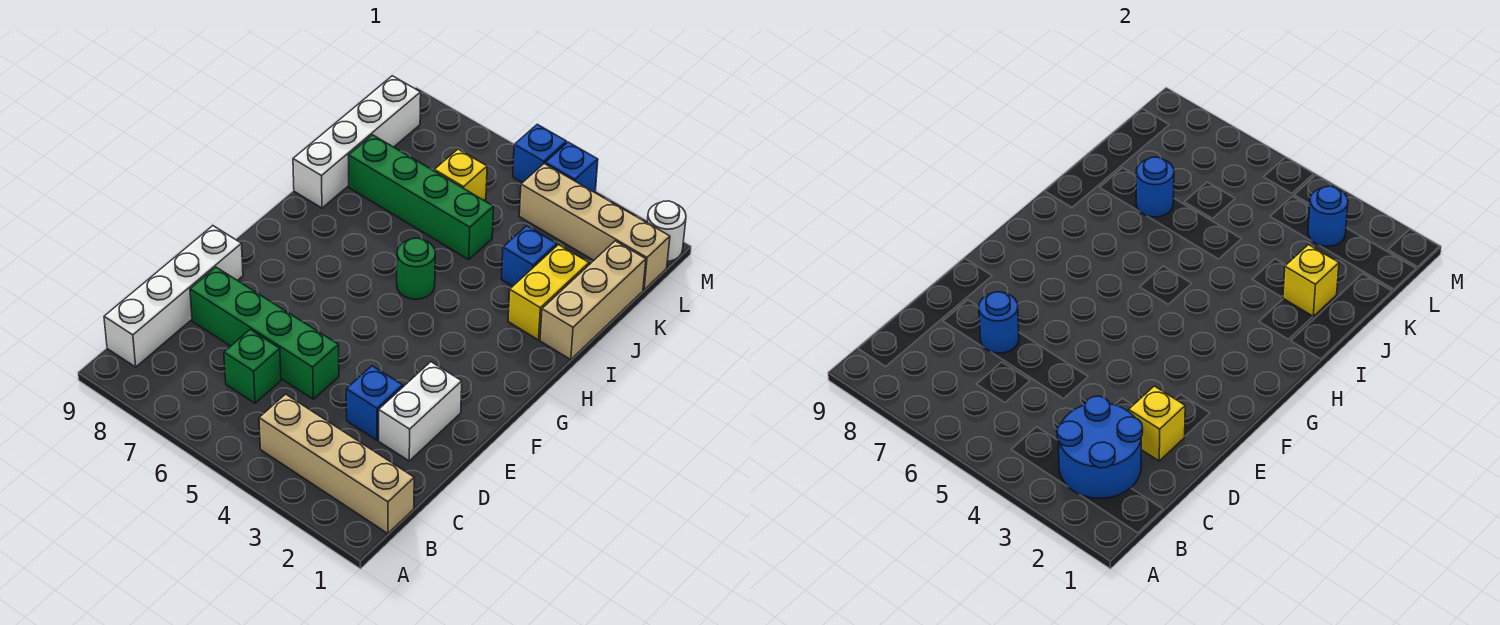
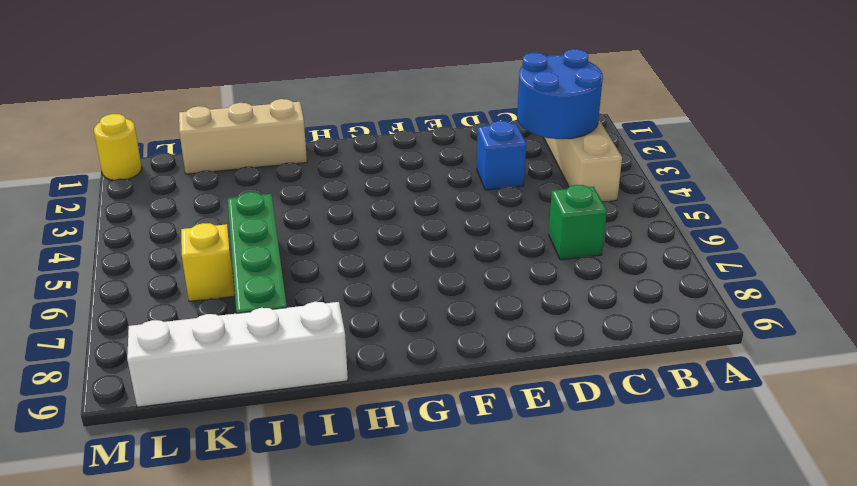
yellow round brick M1 level 1 -> white round brick M1 level 1
none -> white brick B9:E9 level 1
none -> white brick D2:E2 level 1
none -> green brick D5:D8 level 1

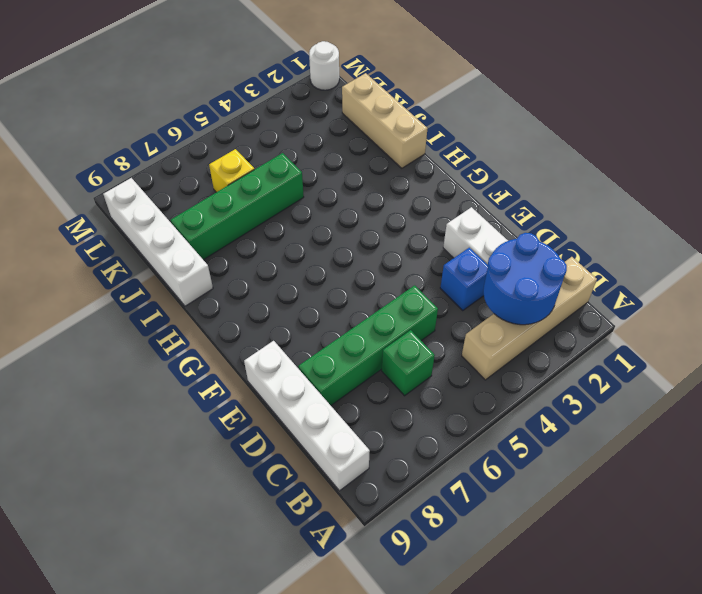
none -> green round brick H5 level 1
none -> yellow brick I2:J2 level 1
none -> blue brick J3 level 1

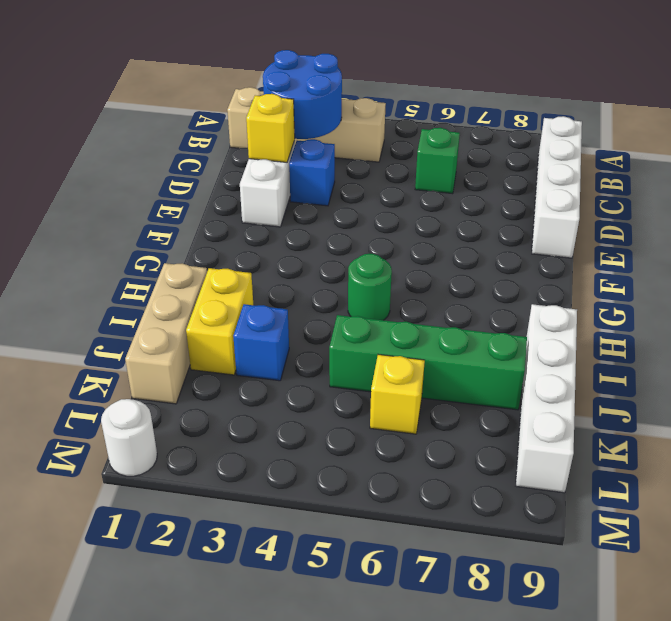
none -> green brick D5:D8 level 1
none -> tan brick L1:L4 level 1
none -> blue brick M4 level 1

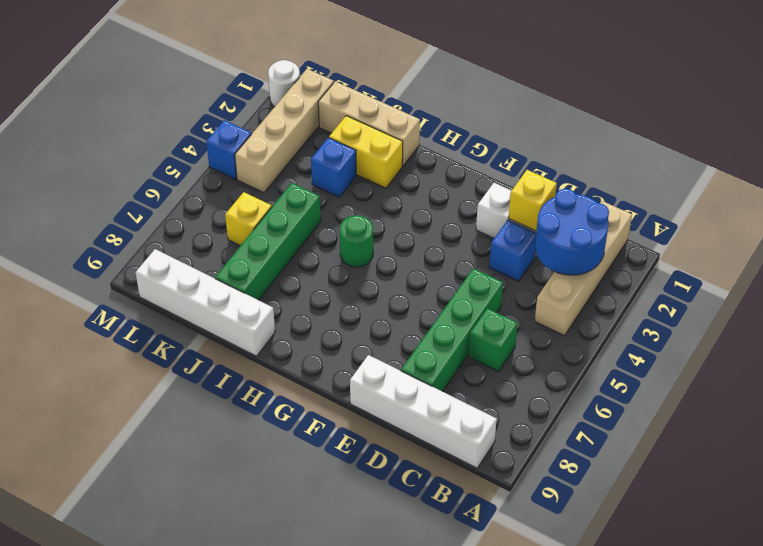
none -> blue brick M5 level 1
none -> blue round brick D7 level 2
none -> yellow brick J2 level 2

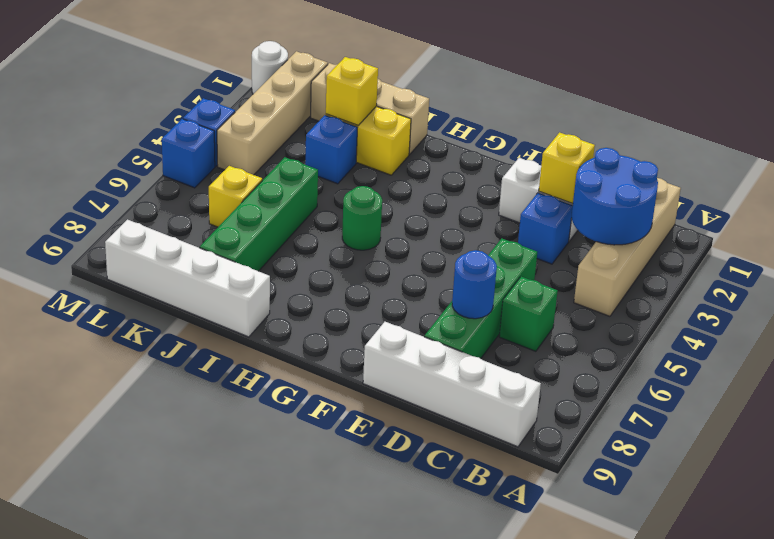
none -> blue round brick J7 level 2
none -> blue round brick L3 level 2

